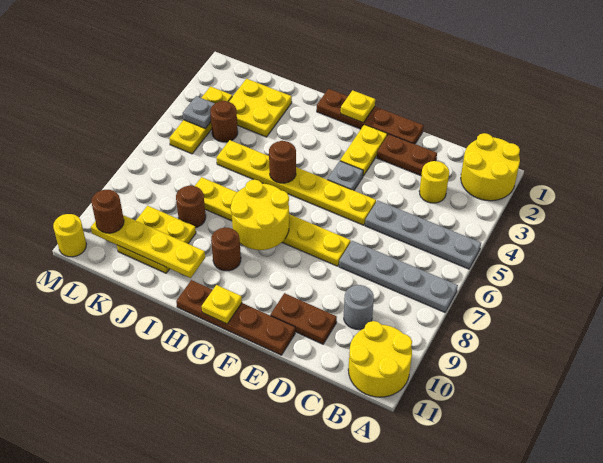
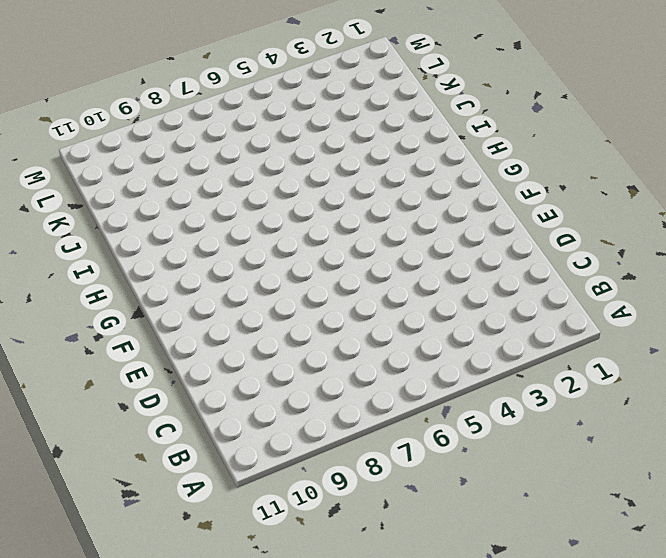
none -> yellow round brick A1:B2 level 1
none -> grey plate A5:D5 level 1
none -> grey plate A7:D7 level 1

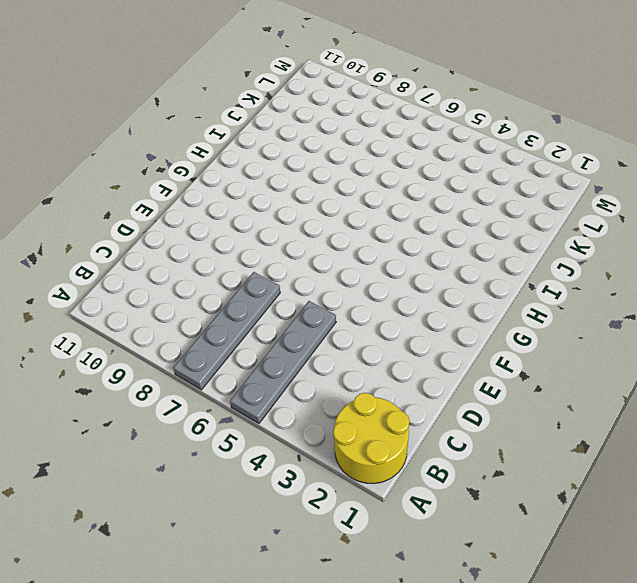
none -> yellow round brick A10:B11 level 1
none -> yellow round brick C3 level 1
none -> grey round brick C9 level 1

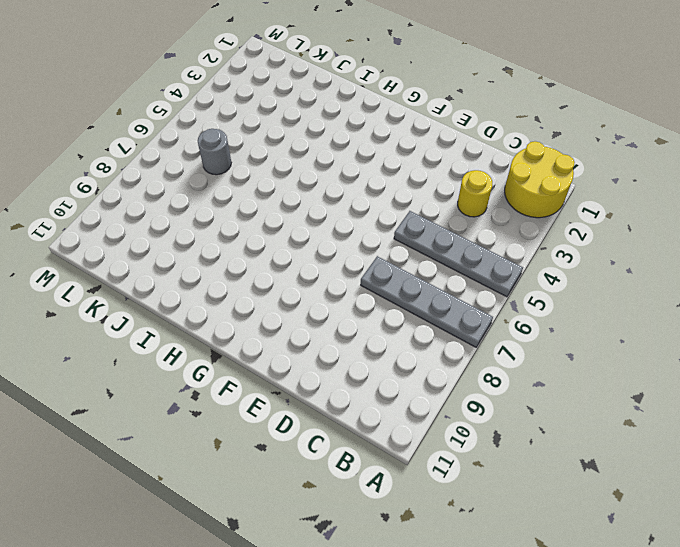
grey round brick K6 level 1 -> grey round brick C9 level 1
none -> yellow round brick A10:B11 level 1
none -> brown plate D2:E2 level 1
none -> brown plate D10:E10 level 1

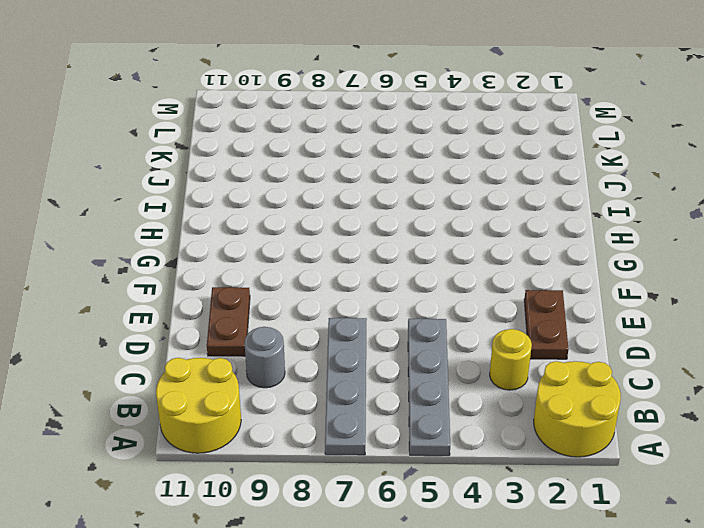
none -> brown plate E1:H1 level 1
none -> yellow plate E5:J5 level 1
none -> yellow plate E7:J7 level 1

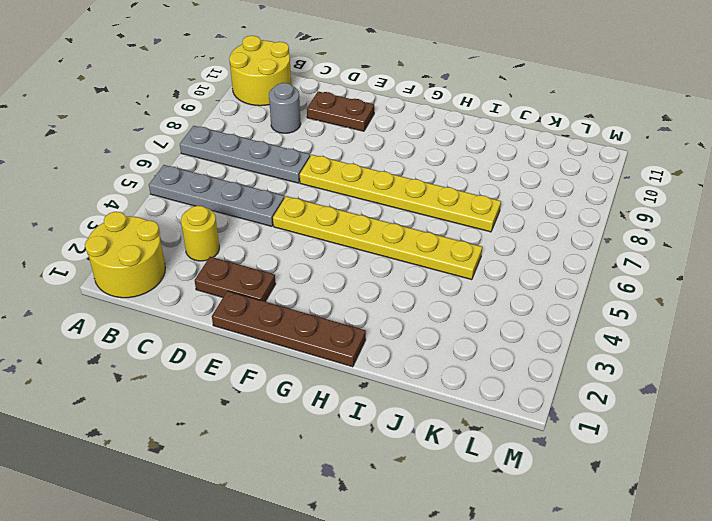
none -> brown plate E11:H11 level 1
none -> yellow plate F2:F3 level 1
none -> grey plate F4 level 1

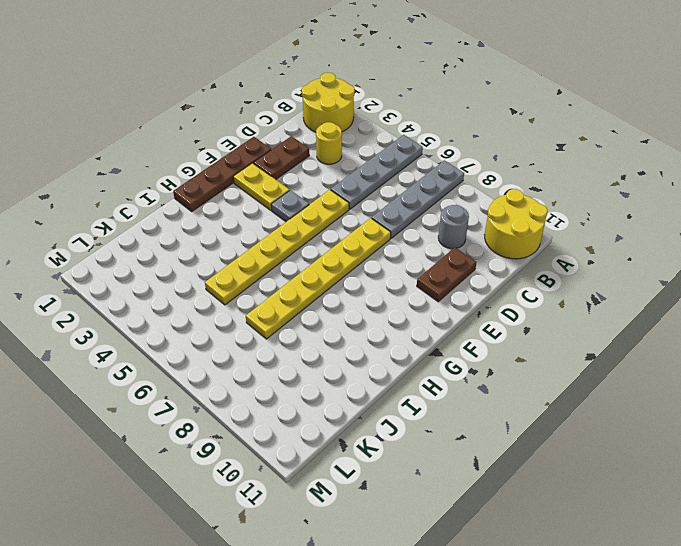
none -> brown plate E11:H11 level 1
none -> brown round brick H9 level 1
none -> yellow plate J2:K3 level 1

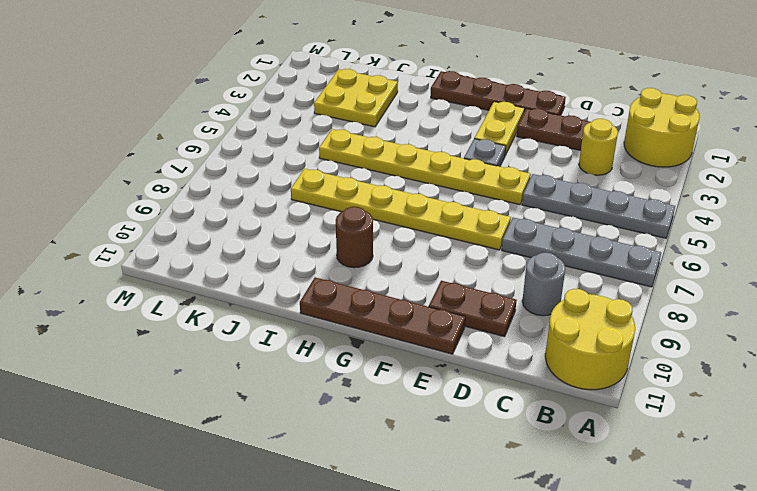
none -> brown round brick J8 level 1
none -> yellow plate J9:K10 level 1
none -> brown round brick K4 level 1

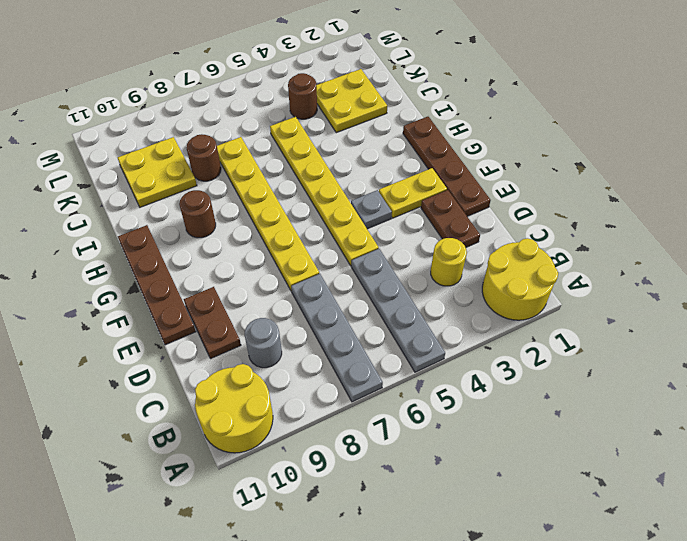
none -> yellow plate L3:L5 level 1
none -> yellow round brick M11 level 1
none -> yellow plate G1 level 2

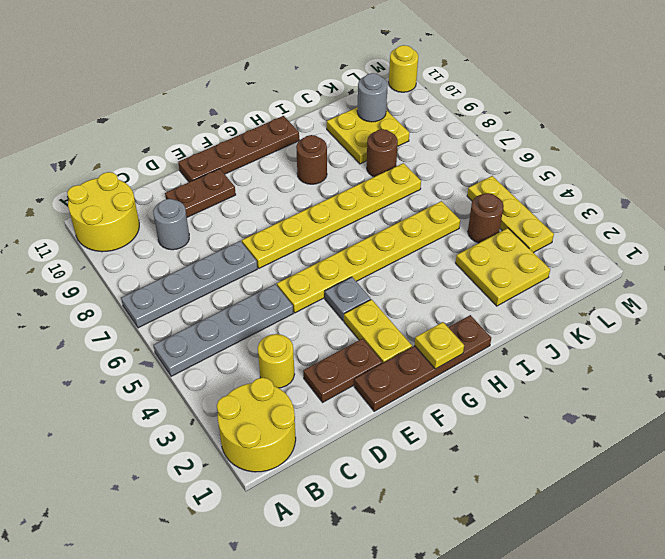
grey round brick K10 level 2 -> yellow plate I10:L10 level 2
none -> yellow round brick G7:H8 level 2
none -> yellow plate G11 level 2
none -> brown round brick H5 level 2

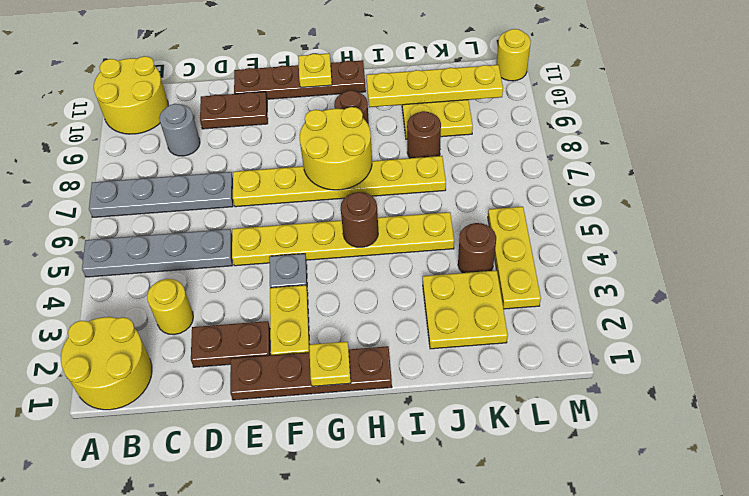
none -> grey plate L4 level 2
none -> brown round brick L10 level 3

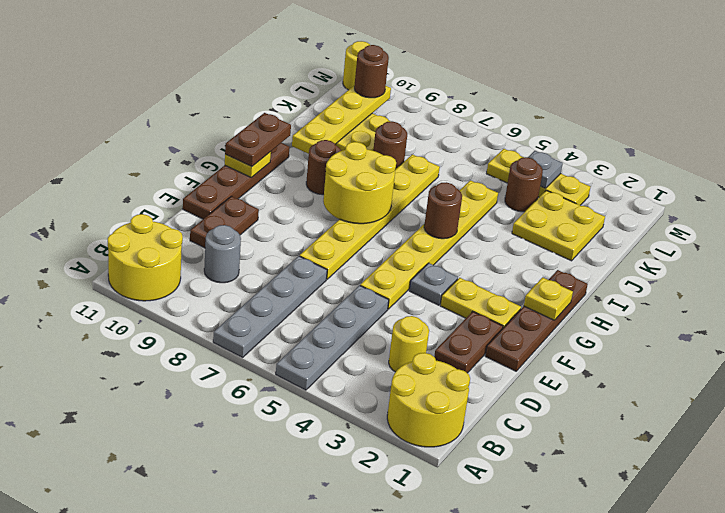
brown plate G11:H11 level 3 -> none

